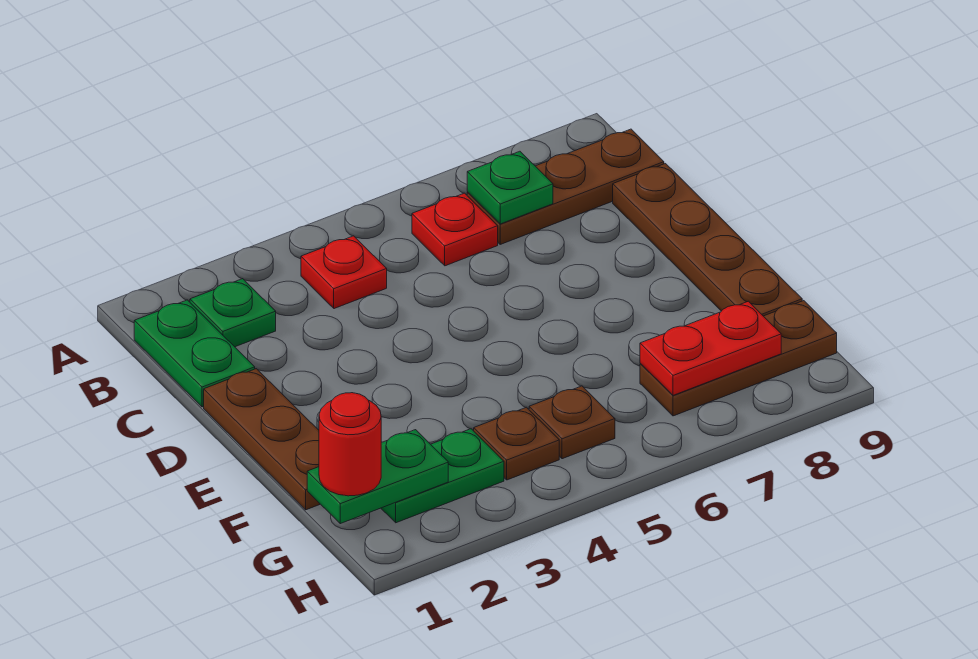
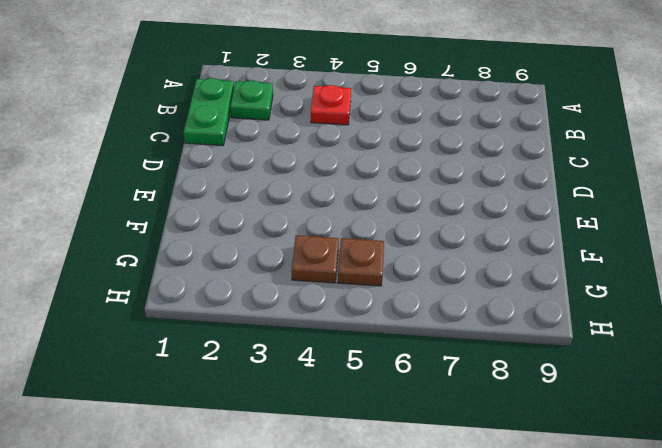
none -> red plate B6 level 1
none -> brown plate B7:B9 level 1
none -> brown plate C9:F9 level 1

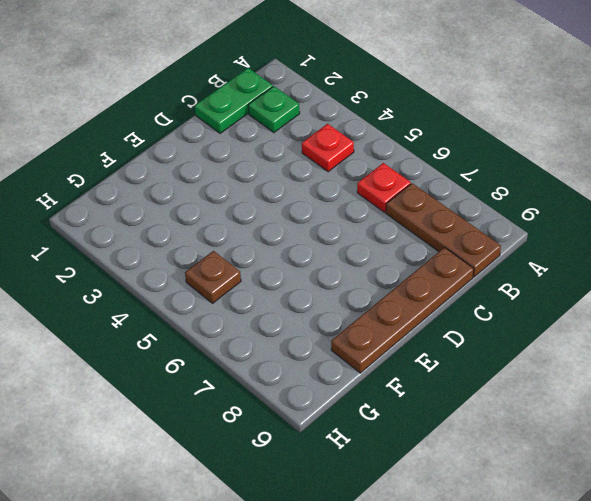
none -> brown plate D1:F1 level 1
none -> green plate G2:G3 level 1
none -> brown plate G4 level 1

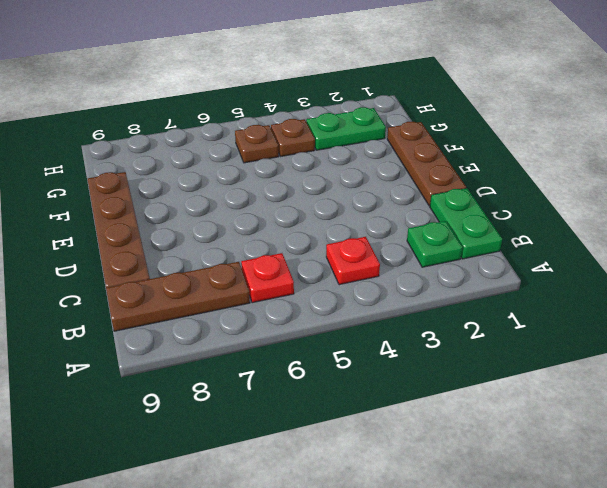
none -> brown plate G7:G9 level 1
none -> green plate B7 level 2
none -> green plate G1:G2 level 2

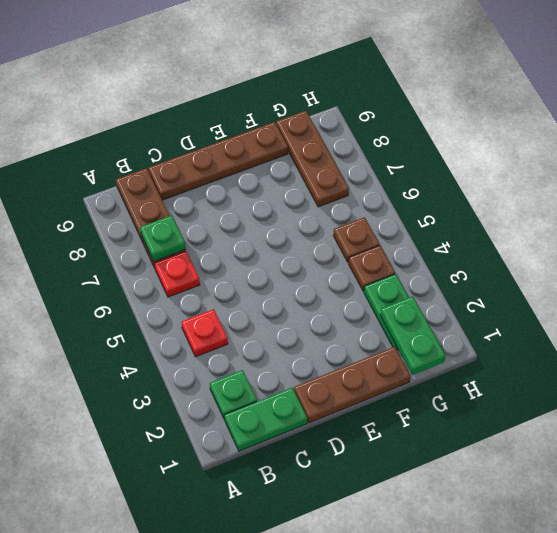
none -> red plate G7:G8 level 2
none -> red round brick G1 level 3

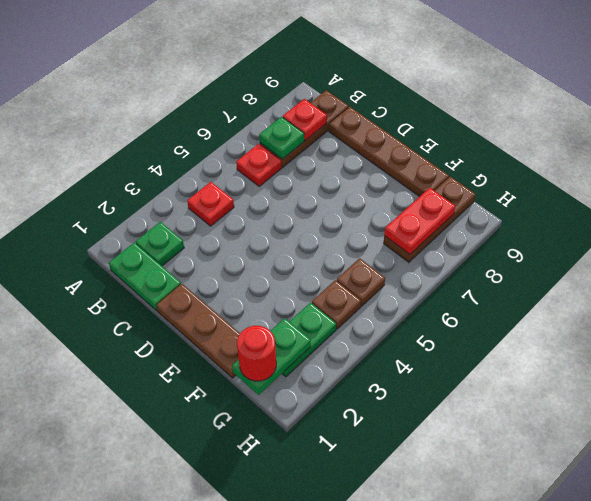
red plate B8 level 2 -> none

